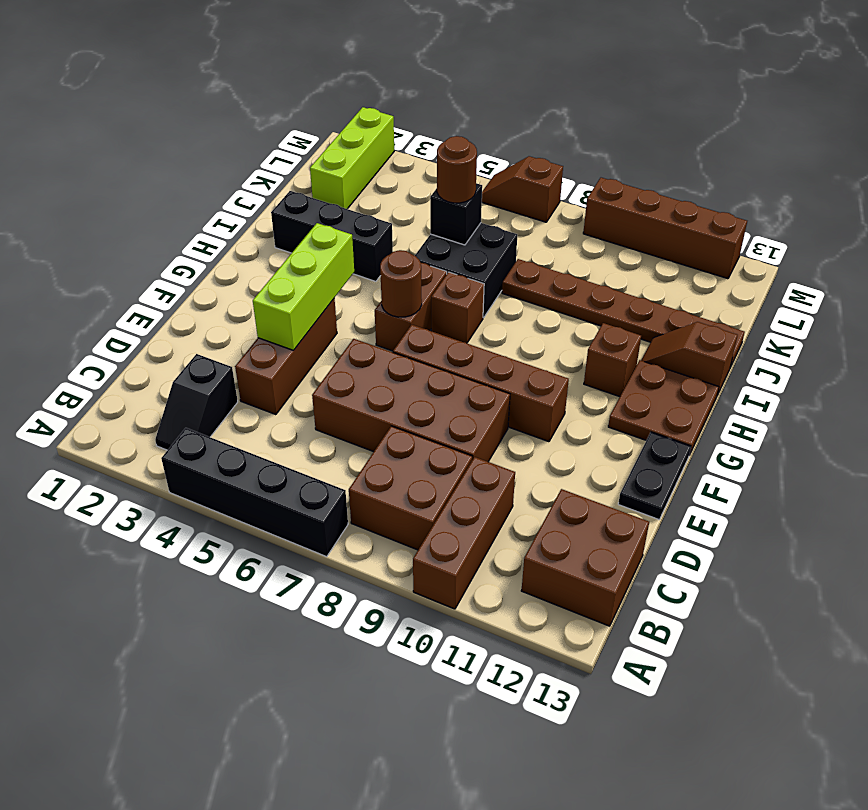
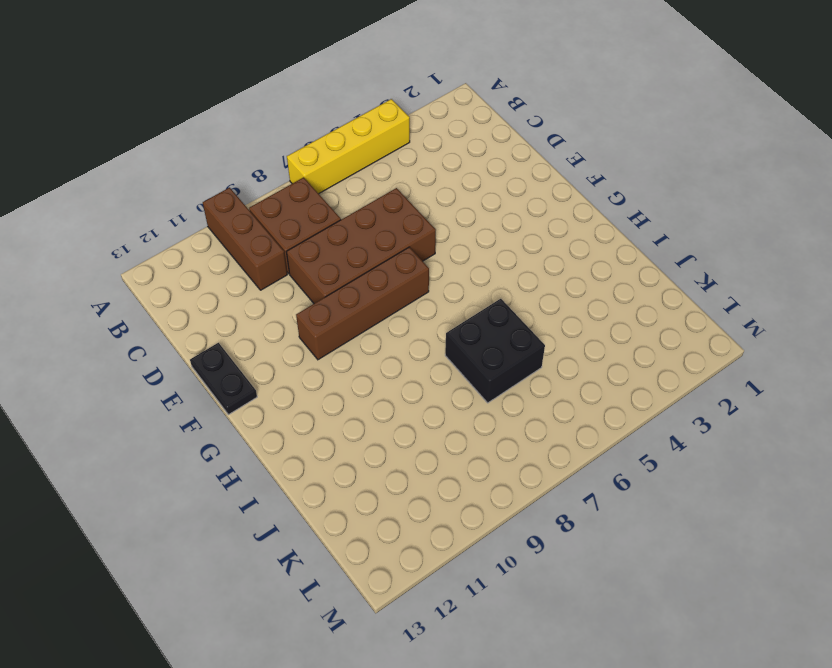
yellow brick A4:A7 level 1 -> black brick A4:A7 level 1
none -> black slope B3:C3 level 1 top C
none -> brown brick B12:C13 level 1
none -> brown brick D4:F4 level 1

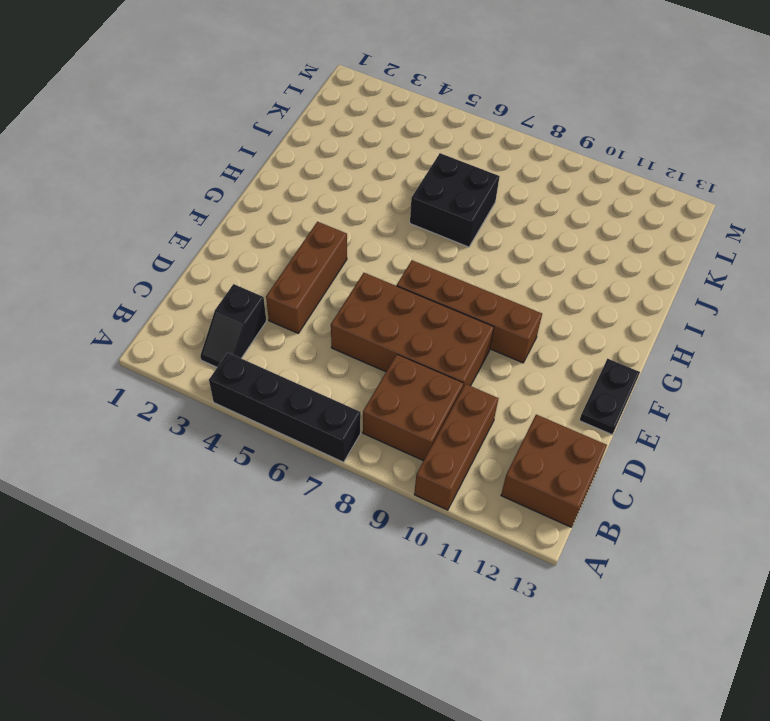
none -> brown brick G6:H6 level 1
none -> brown plate G12:H13 level 1
none -> brown brick H7 level 1

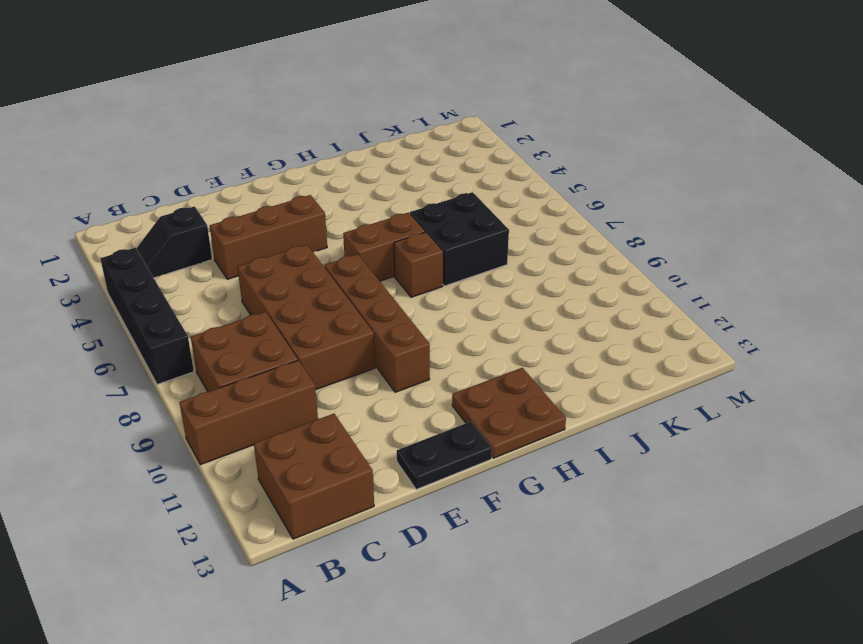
none -> brown brick H11 level 1
none -> black brick I2:I4 level 1
none -> brown slope I12:I13 level 1 top 13

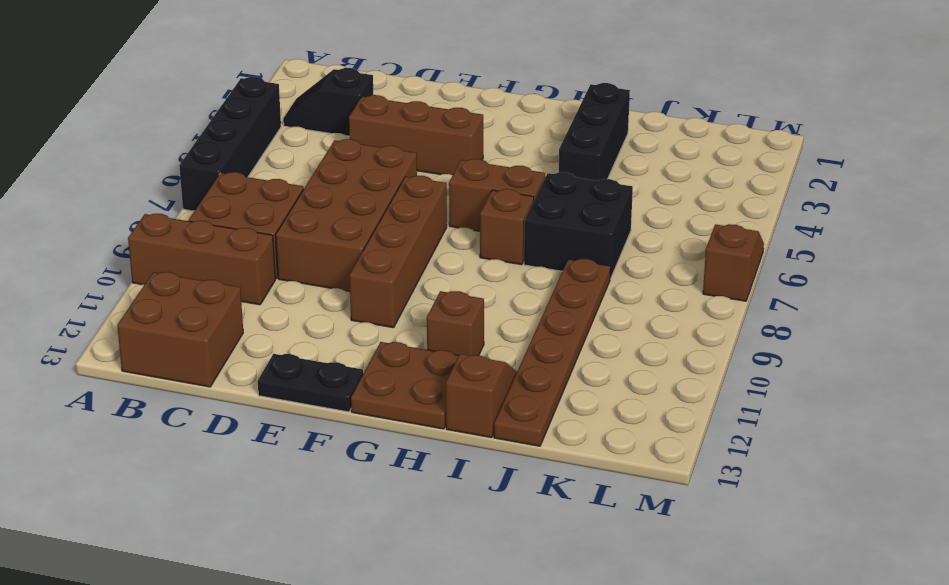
none -> lime brick K2:M2 level 1
none -> brown brick M9:M12 level 1
none -> lime brick E4:G4 level 2

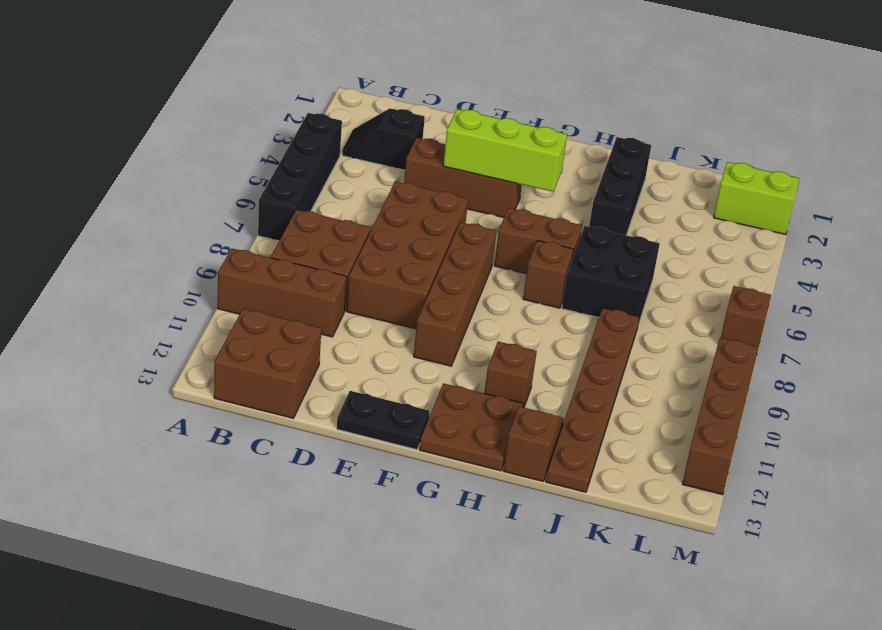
lime brick L2:M2 level 1 -> lime brick K2:M2 level 1
none -> brown round brick G6 level 2
none -> black brick J6 level 2
none -> brown round brick J6 level 3

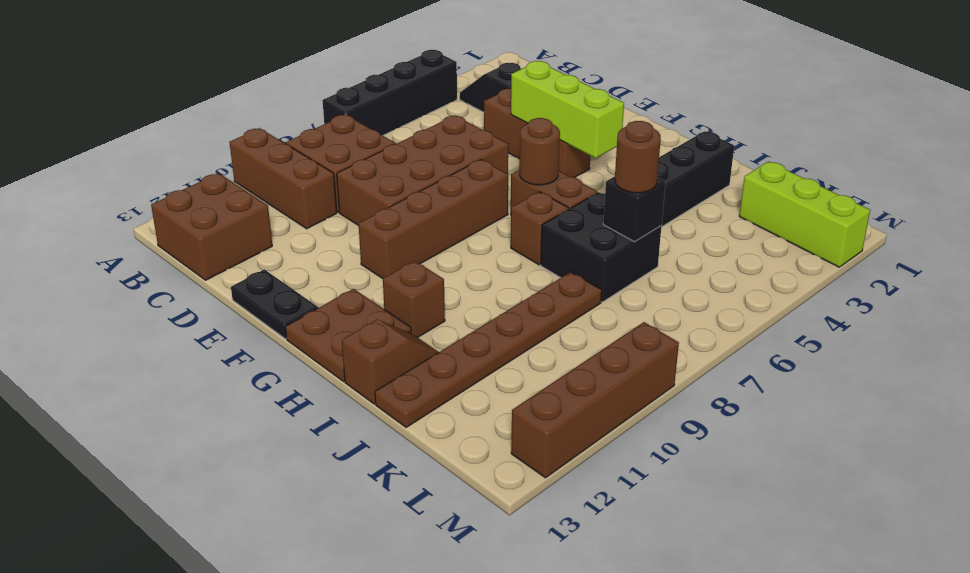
none -> brown slope M6:M7 level 1 top 7

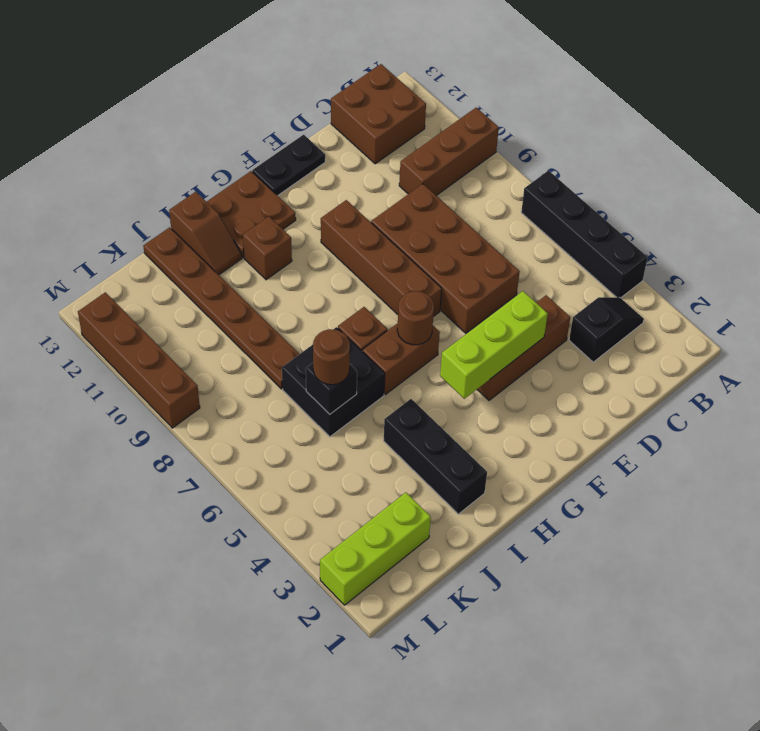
none -> brown brick B8:C9 level 1
none -> brown slope M6:M7 level 1 top 7

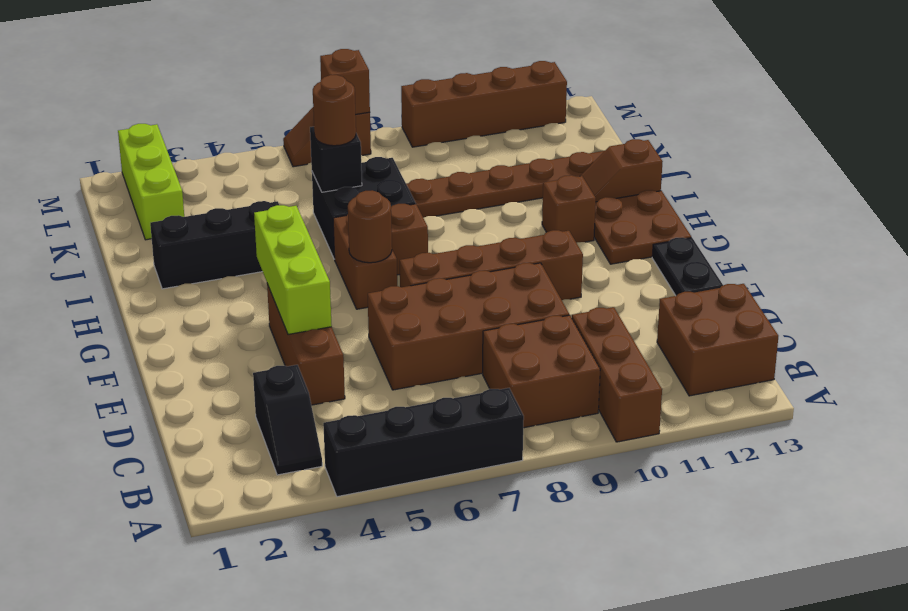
brown brick M7 level 2 -> none

